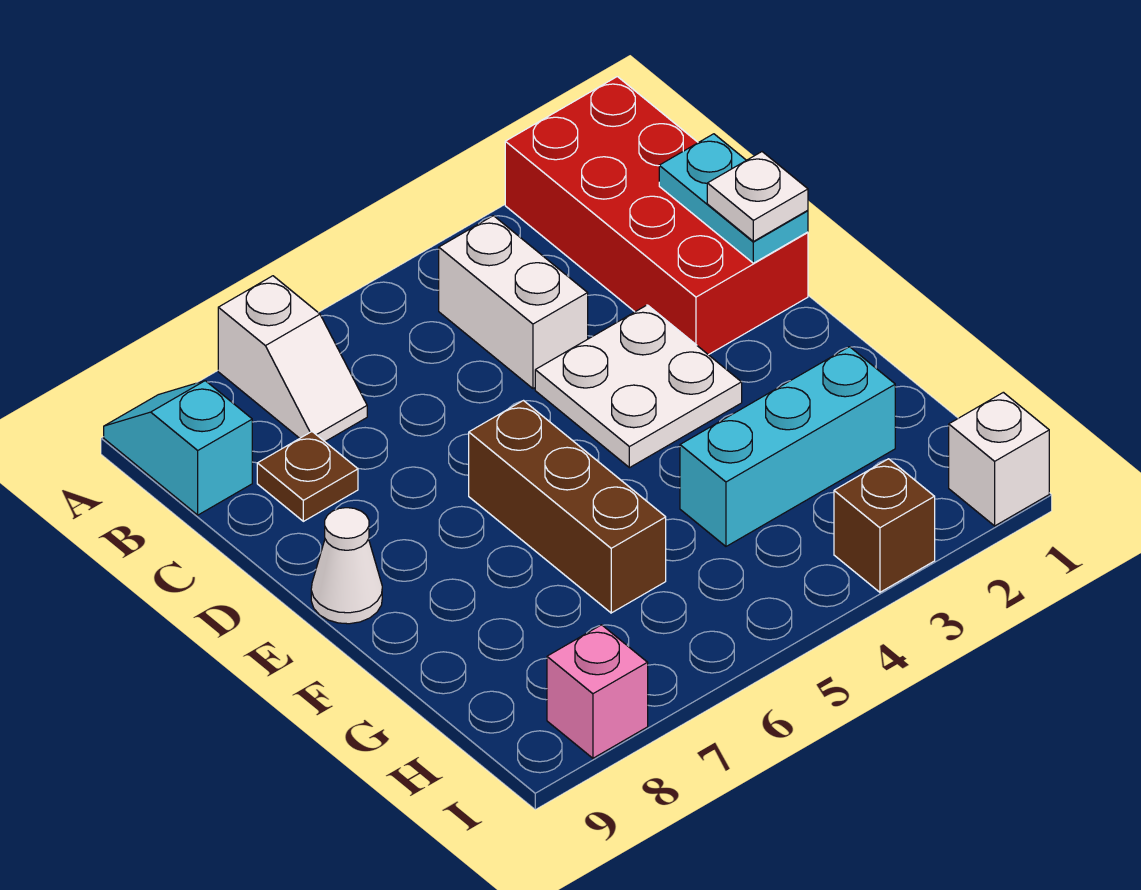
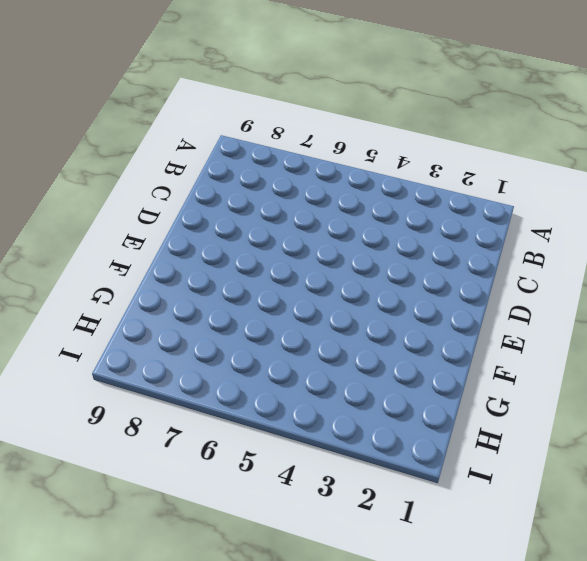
none -> red brick A1:D2 level 1
none -> white slope A7:B7 level 1 top A
none -> cyan slope A9:B9 level 1 top B

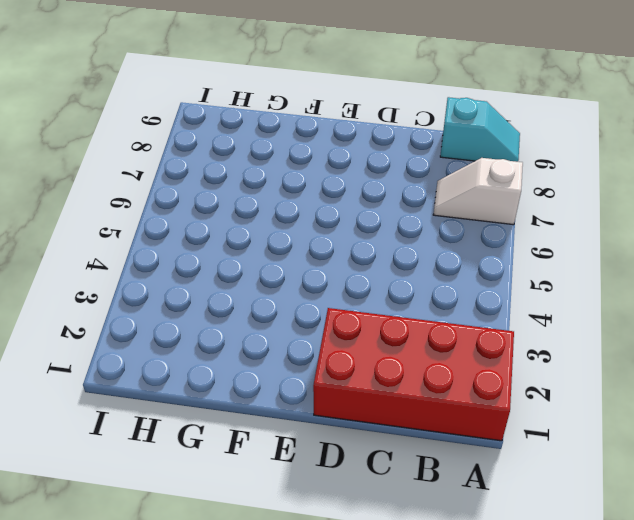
none -> white brick B4:C4 level 1
none -> brown plate C8 level 1
none -> white plate D3:E4 level 1

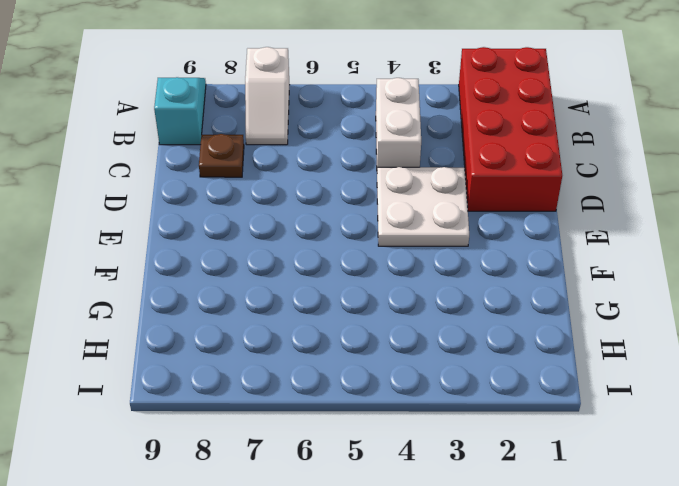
none -> brown brick E6:G6 level 1
none -> white cone E9 level 1
none -> cyan brick G2:G4 level 1

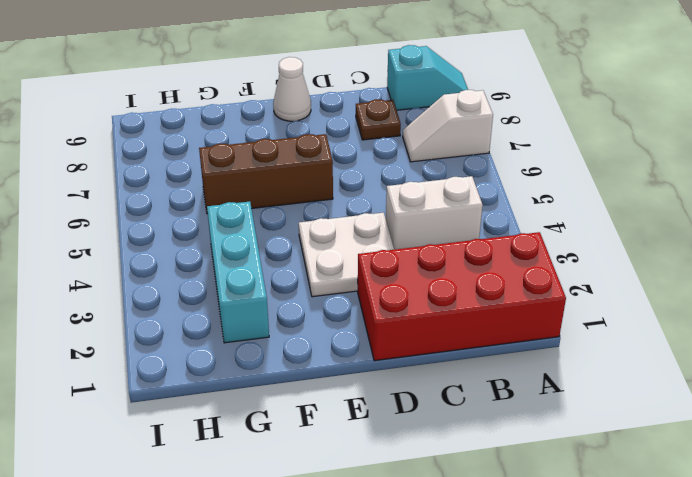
none -> white brick I1 level 1
none -> brown brick I3 level 1
none -> pink brick I8 level 1

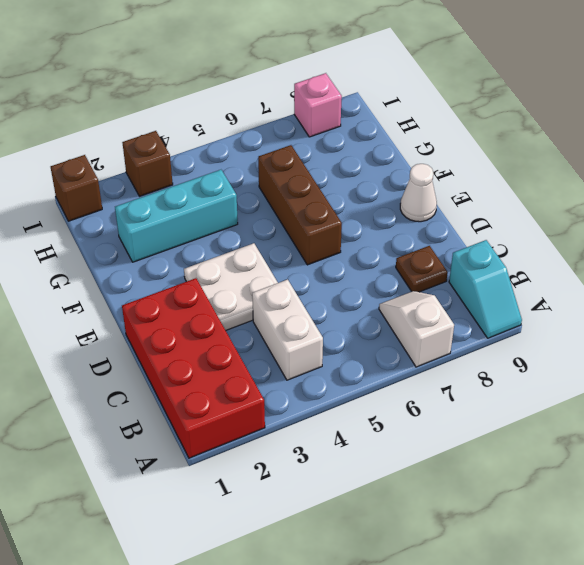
brown brick I1 level 1 -> white brick I1 level 1
none -> cyan plate C1:D1 level 2
none -> white plate D1 level 3

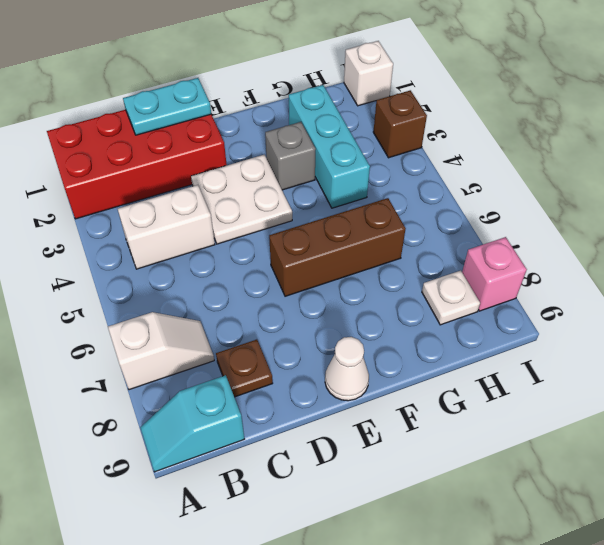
grey brick F3 level 1 -> none
white plate H8 level 1 -> white plate D1 level 3

